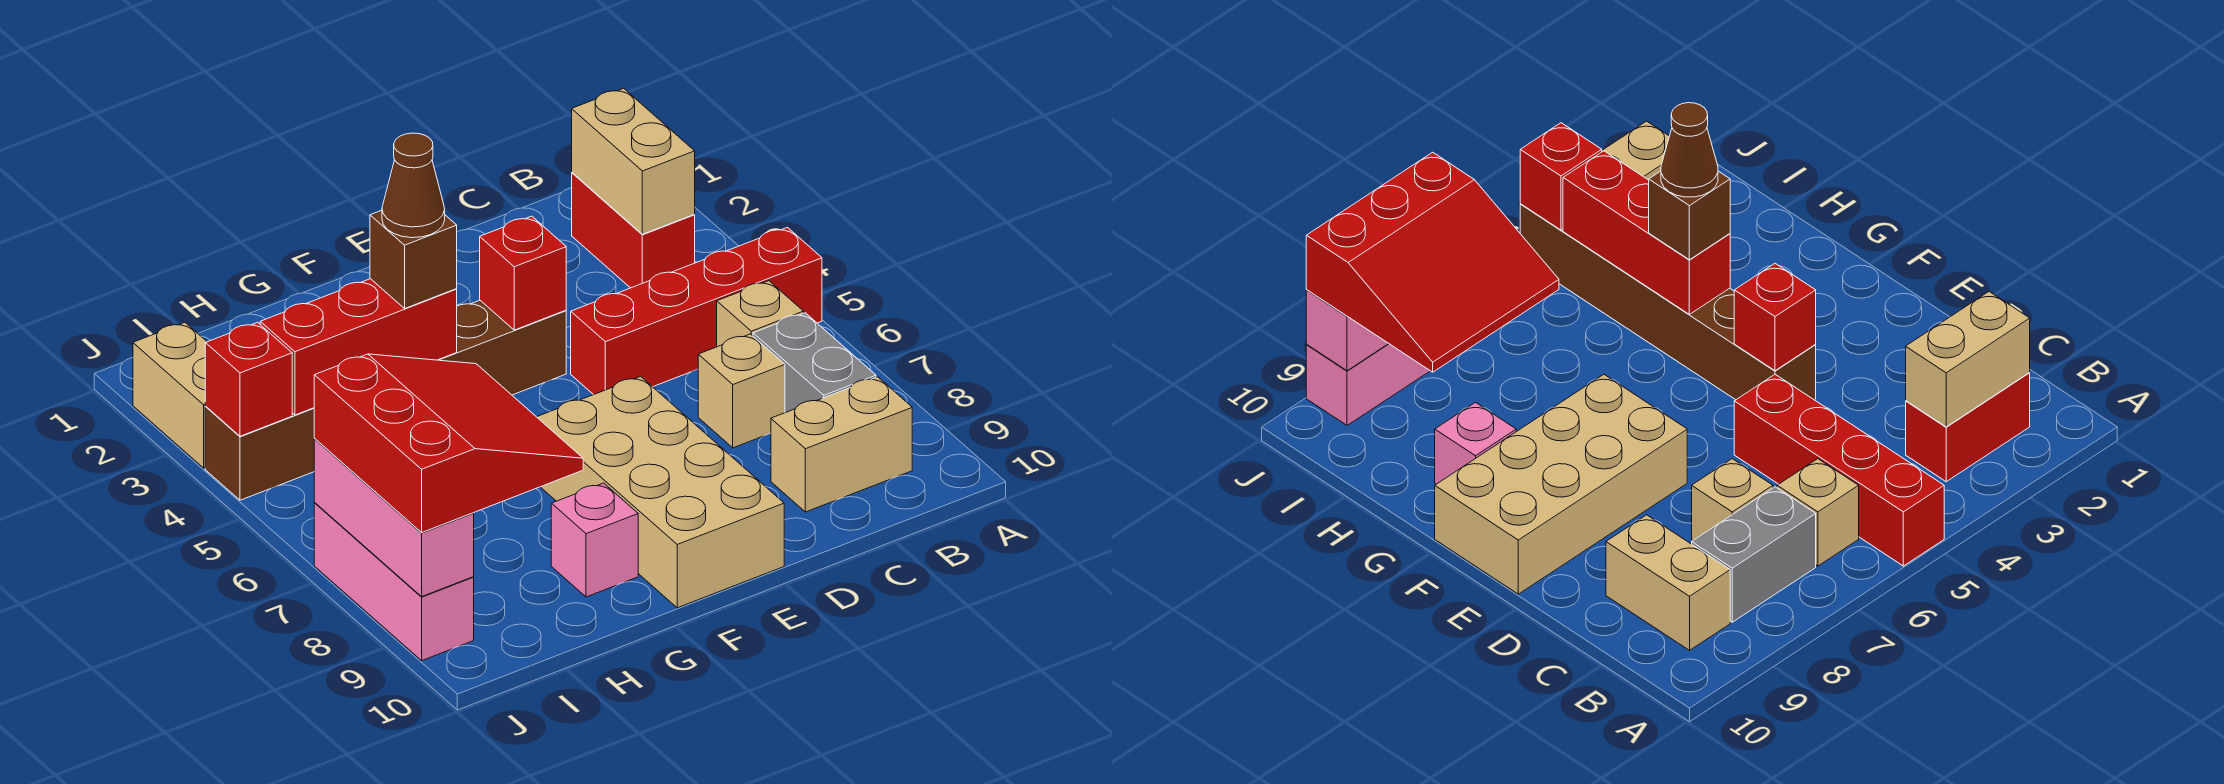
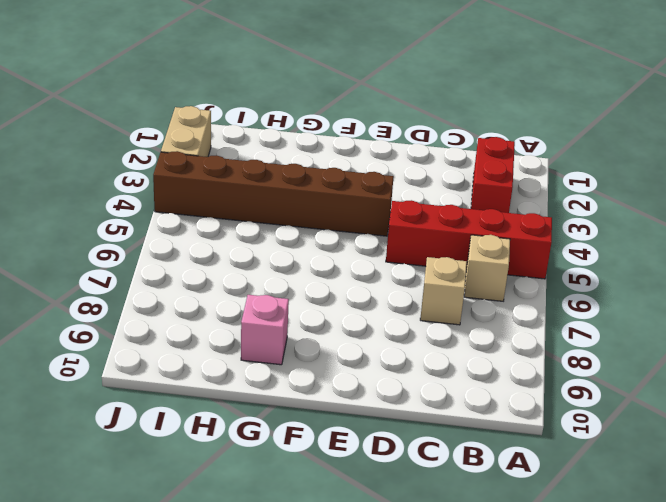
none -> grey brick B7:B8 level 1
none -> tan brick B9:C9 level 1
none -> tan brick E7:F10 level 1

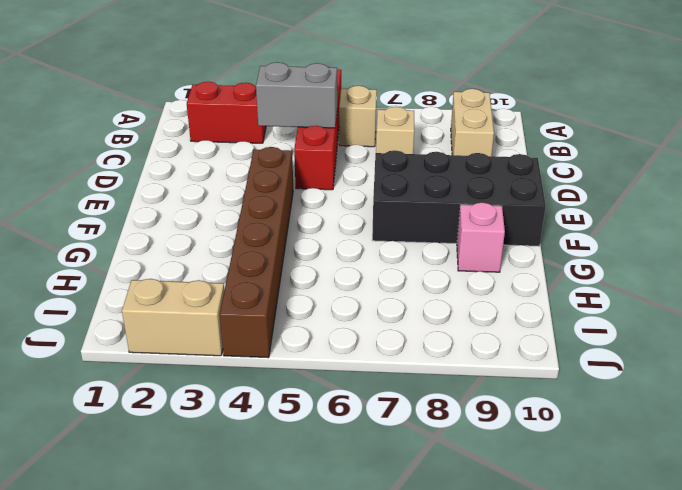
grey brick C4:C5 level 2 -> grey brick B7:B8 level 1
black brick E7:F10 level 1 -> tan brick E7:F10 level 1
none -> pink brick J7:J9 level 1
none -> tan brick B2:B3 level 2
none -> red brick E4 level 2

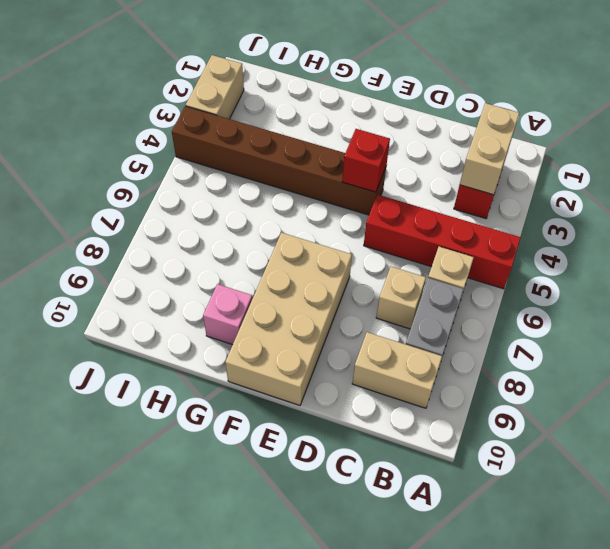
none -> pink brick J7:J9 level 1
none -> red brick G4:I4 level 2
none -> red brick J4 level 2

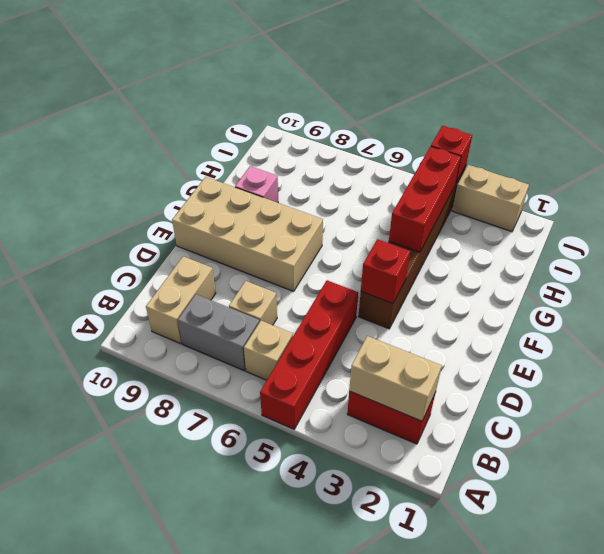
none -> pink brick J7:J9 level 1
none -> pink brick J7:J9 level 2
none -> brown brick G4 level 3

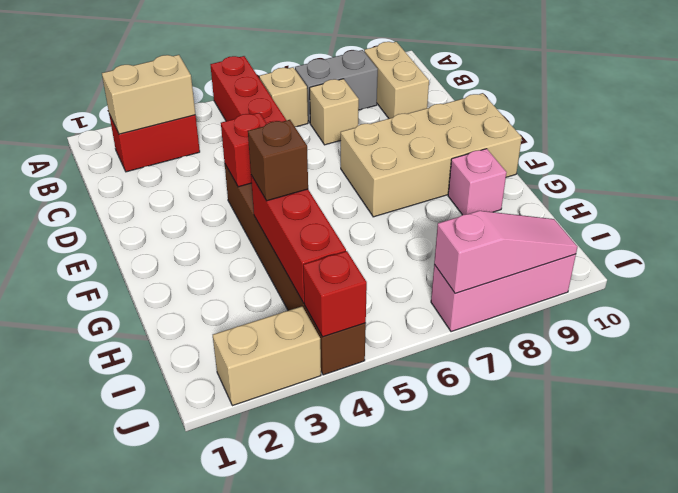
pink slope J7:J9 level 2 top 7 -> pink brick J7:J9 level 2
none -> red slope H7:J9 level 3 top J
none -> brown cone G4 level 4

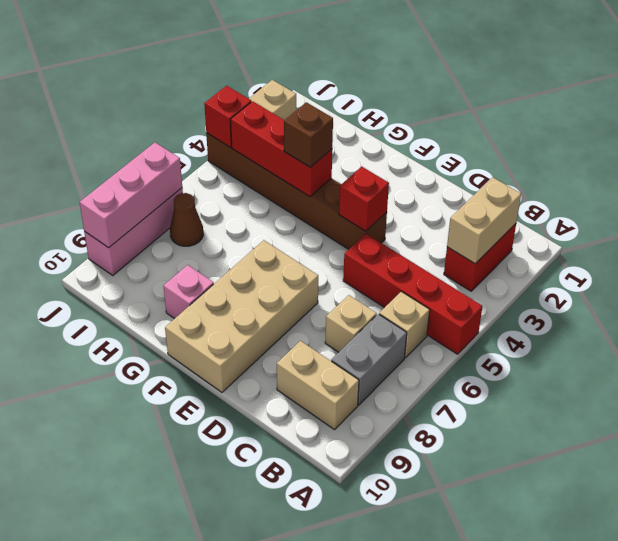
brown cone I7 level 1 -> brown cone G4 level 4
none -> red slope H7:J9 level 3 top J

